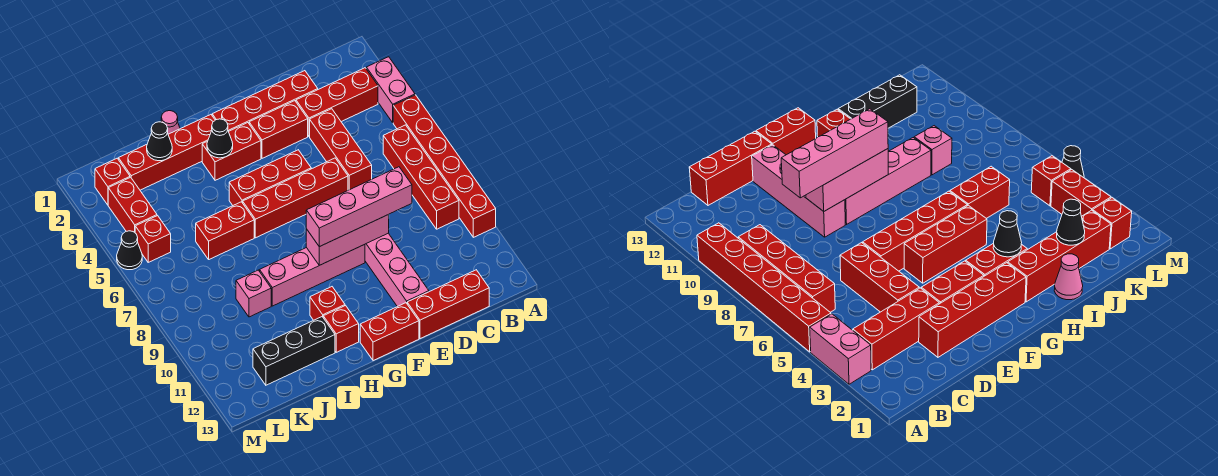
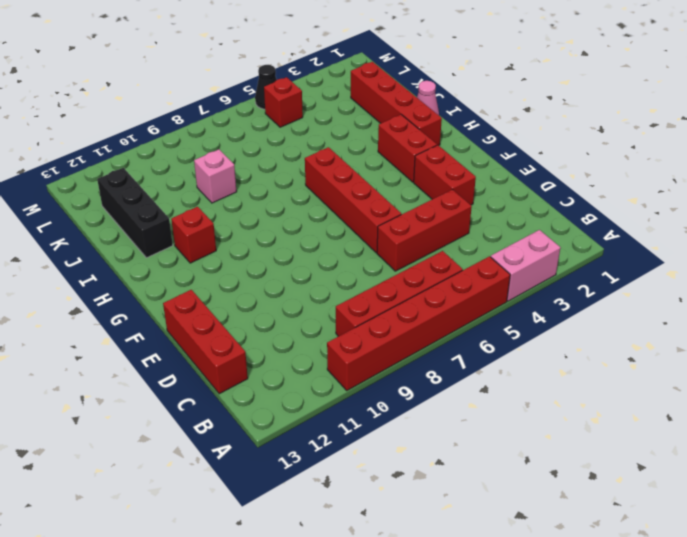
none -> red brick B3:D3 level 1
none -> red brick D2:G2 level 1
none -> pink brick E9:E12 level 1

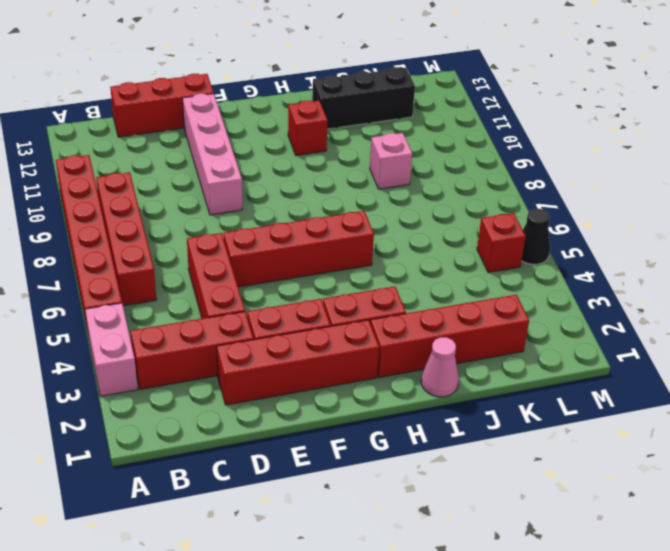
none -> red brick F5:H5 level 1
none -> pink brick F9:I9 level 1
none -> red brick F13:G13 level 1

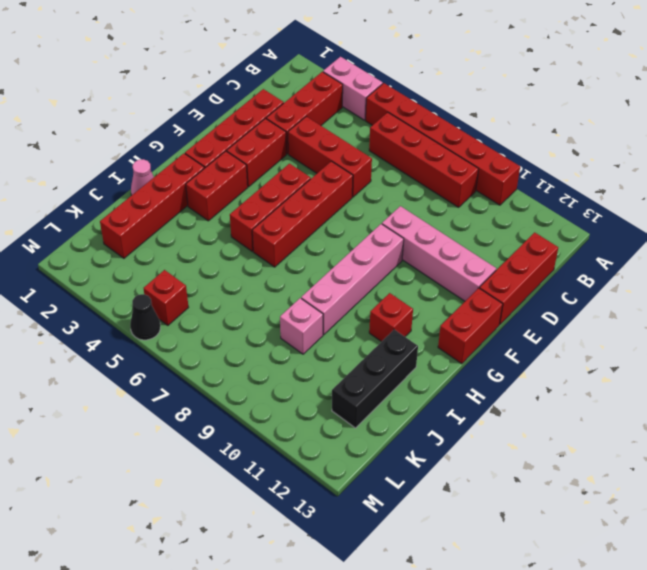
none -> red brick H12 level 1
none -> red brick I6:J6 level 1
none -> red brick L2 level 1

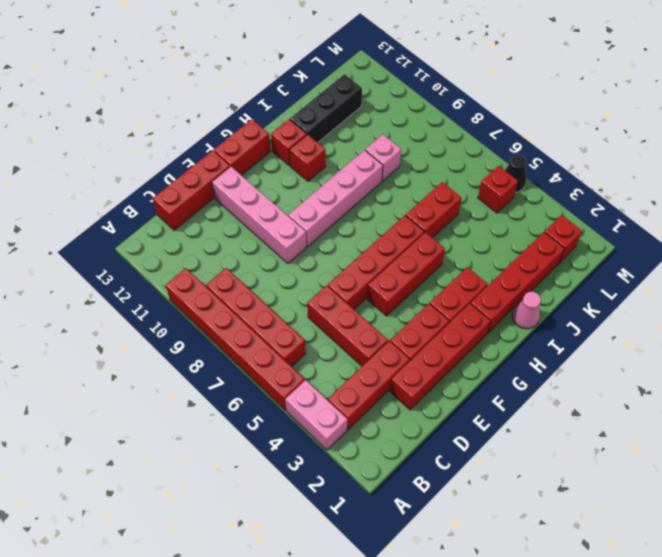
none -> red brick L3:L4 level 1
none -> pink brick E9:G9 level 2
none -> black cone H3 level 2

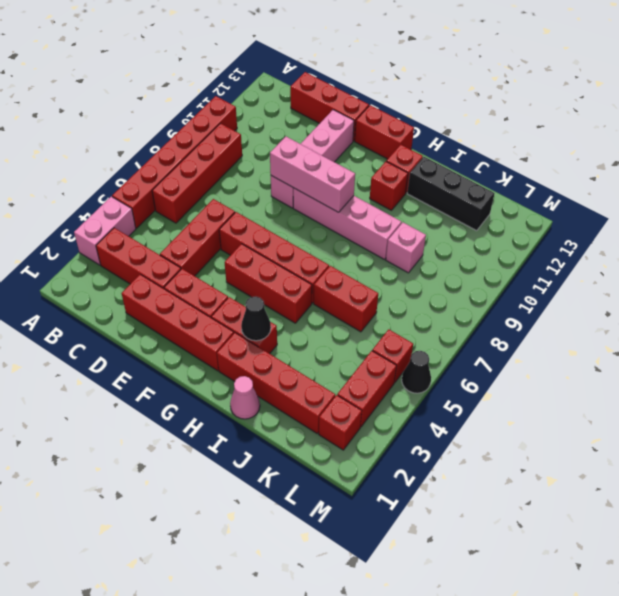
none -> black cone J2 level 2
none -> pink brick D9:G9 level 3

